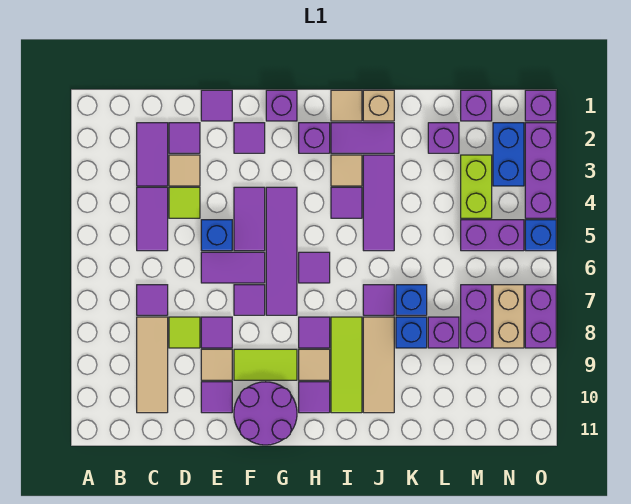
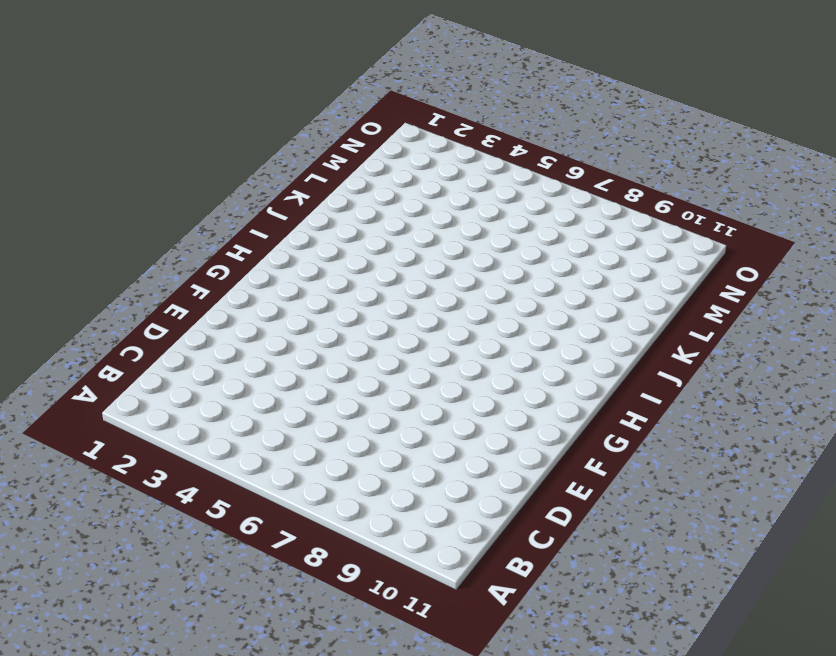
none -> purple tile C2:C3 level 1
none -> purple tile C4:C5 level 1
none -> purple tile C7 level 1
none -> tan tile C8:C10 level 1

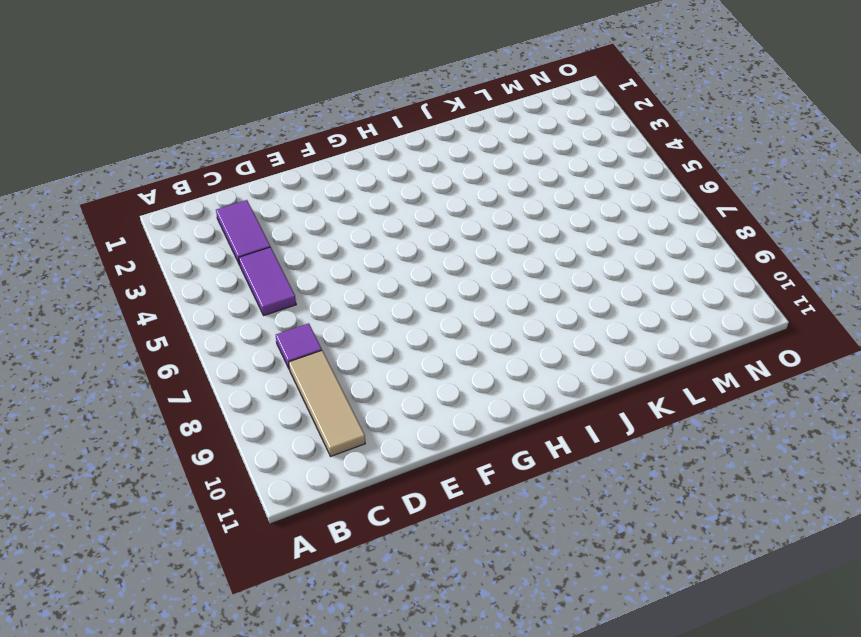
none -> purple tile D2 level 1
none -> tan tile D3 level 1
none -> lime tile D4 level 1
none -> lime tile D8 level 1

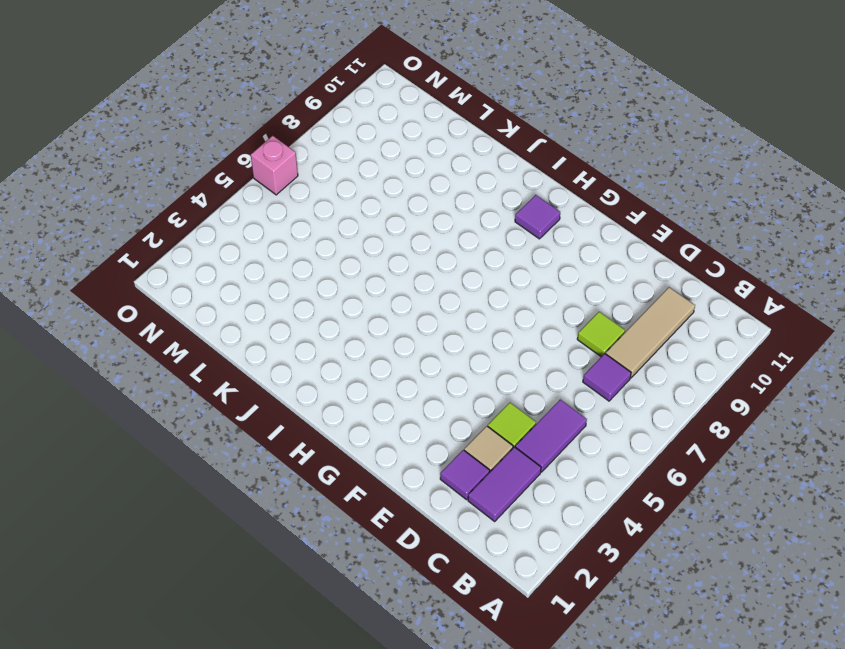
pink brick O6 level 1 -> none
none -> purple tile E1 level 1
none -> blue brick E5 level 1
none -> purple tile E6:F6 level 1
none -> purple tile E8 level 1

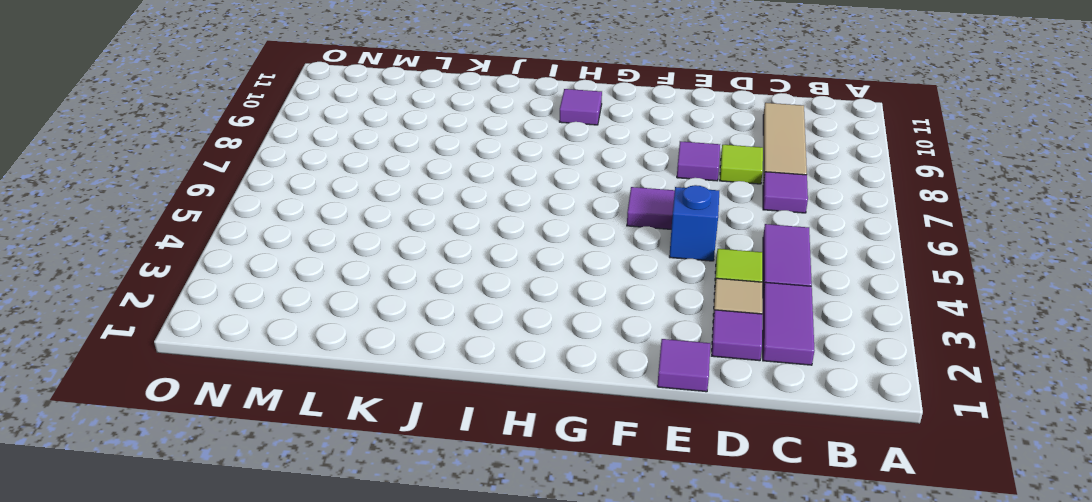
none -> tan tile E9 level 1
none -> purple tile E10 level 1
none -> purple tile F2 level 1
none -> purple tile F4:F5 level 1

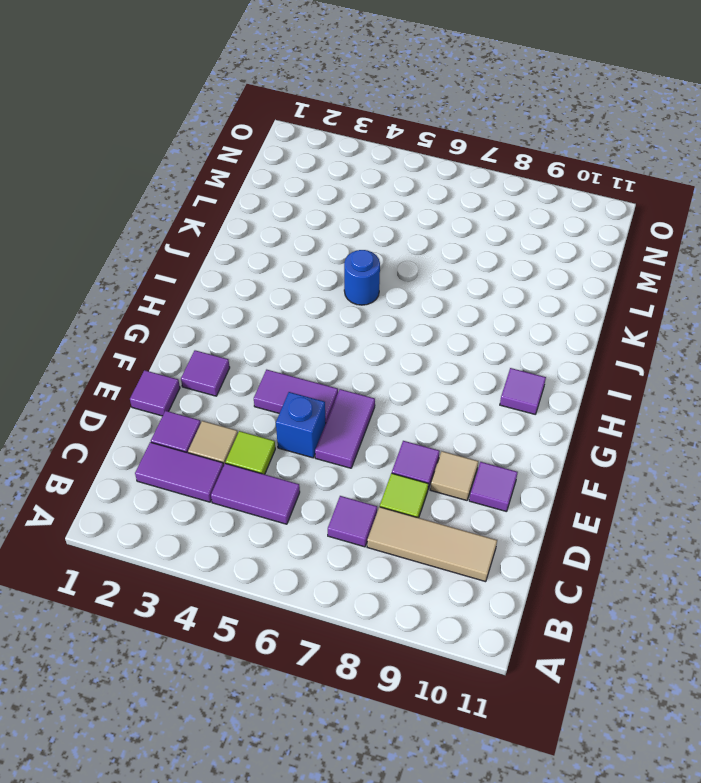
blue round brick J5 level 1 -> purple tile J3:J5 level 1
none -> purple tile F7 level 1
none -> lime tile F9:G9 level 1
none -> purple round brick F10:G11 level 1
none -> purple brick G1 level 1

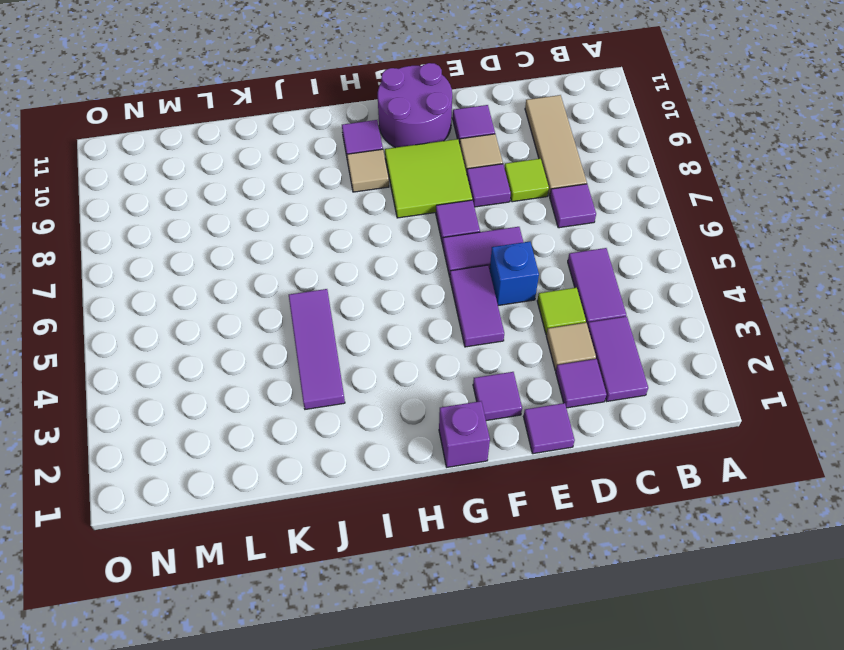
lime tile F8:G9 level 1 -> lime tile F9:G9 level 1
none -> purple tile G4:G7 level 1
none -> purple brick H2 level 1
none -> purple tile H6 level 1
none -> purple tile H8 level 1

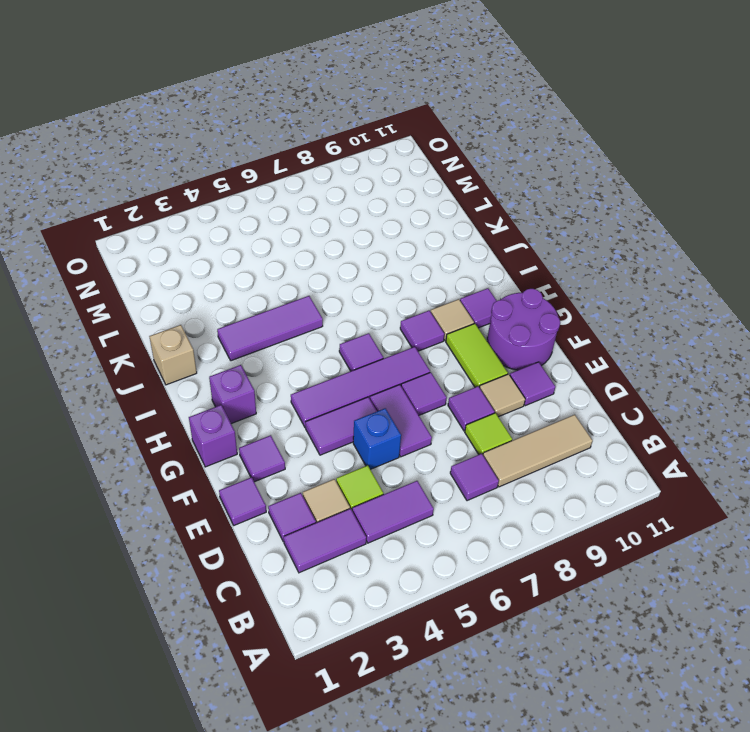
none -> tan tile I1 level 1
none -> purple tile I2:J2 level 1
none -> tan tile I3 level 1
none -> purple tile I4 level 1

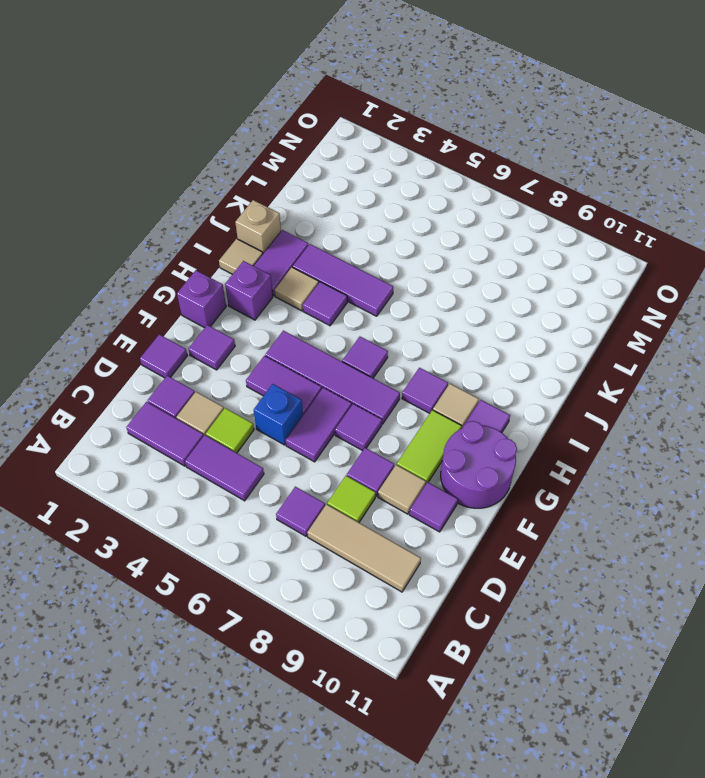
none -> lime tile I8:I10 level 1
none -> purple tile J7 level 1
none -> tan tile J8:J10 level 1
none -> blue brick K7 level 1

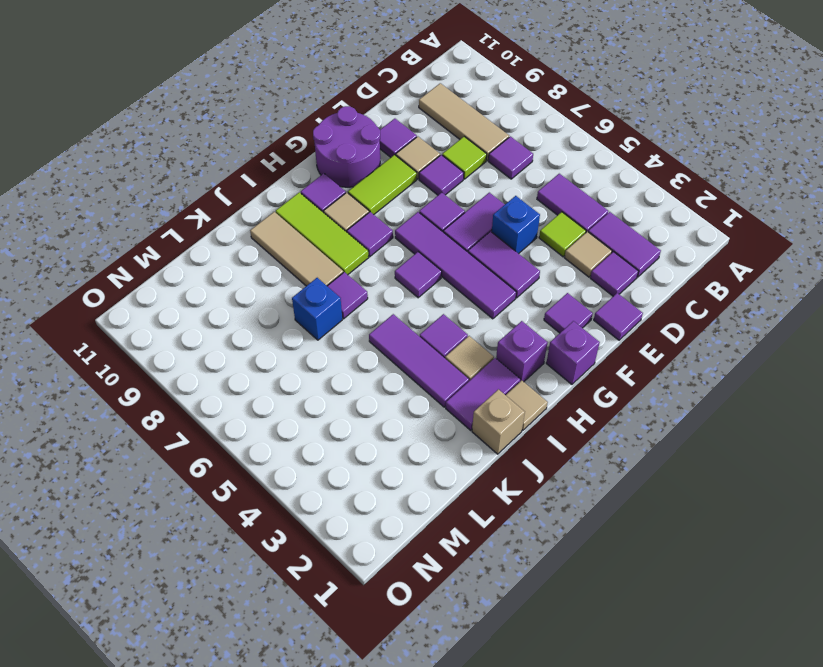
none -> blue brick K8 level 1
none -> purple brick L2 level 1
none -> purple brick L8 level 1
none -> purple brick M1 level 1

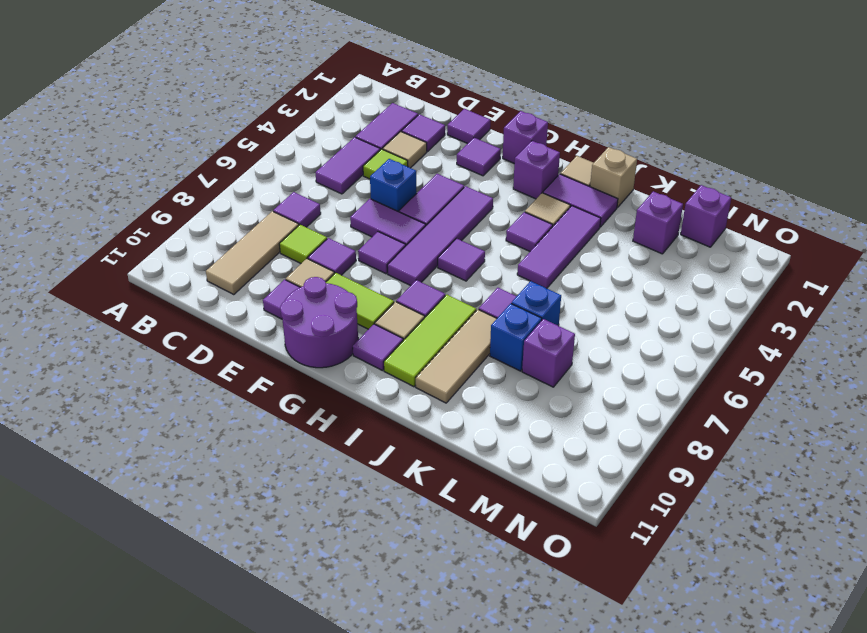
none -> lime brick M3:M4 level 1
none -> purple brick M5:N5 level 1
none -> purple brick M7:M8 level 1
none -> blue brick N2:N3 level 1

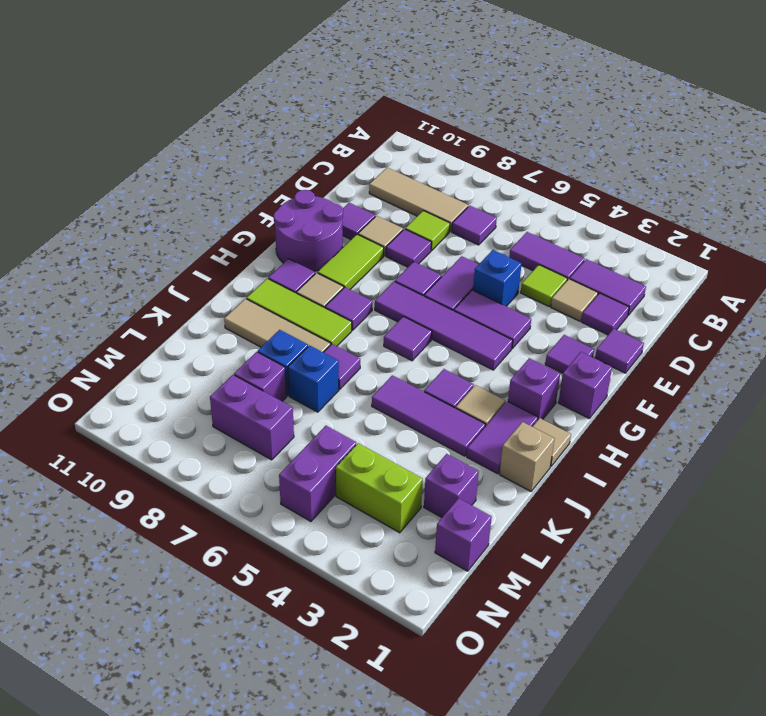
none -> blue brick N2:N3 level 1
none -> tan brick N7:N8 level 1
none -> purple brick O1 level 1
none -> purple brick O2:O4 level 1

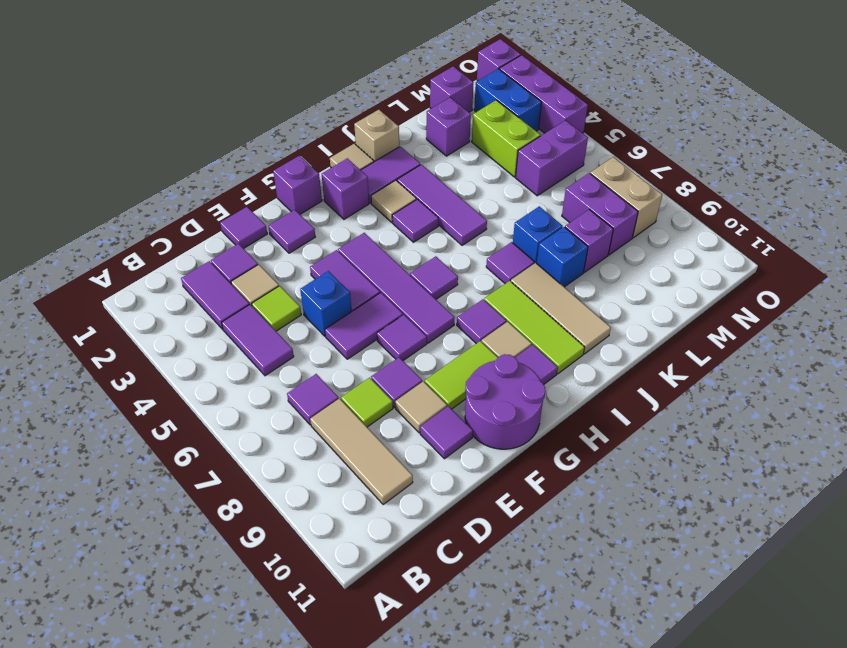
none -> blue brick O5 level 1
none -> purple brick O7:O8 level 1

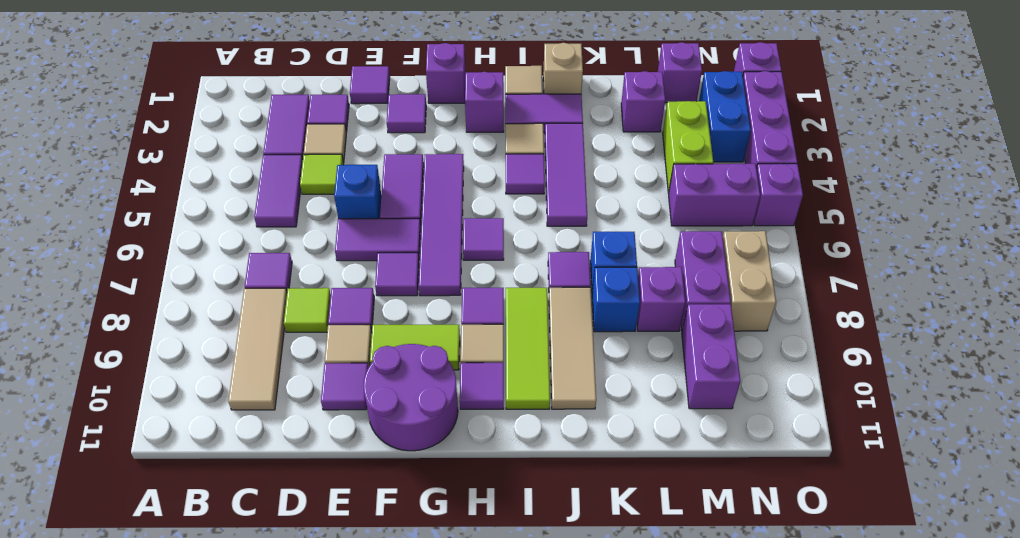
purple brick M9:M10 level 1 -> purple brick O7:O8 level 1
purple brick O5 level 1 -> blue brick O5 level 1

